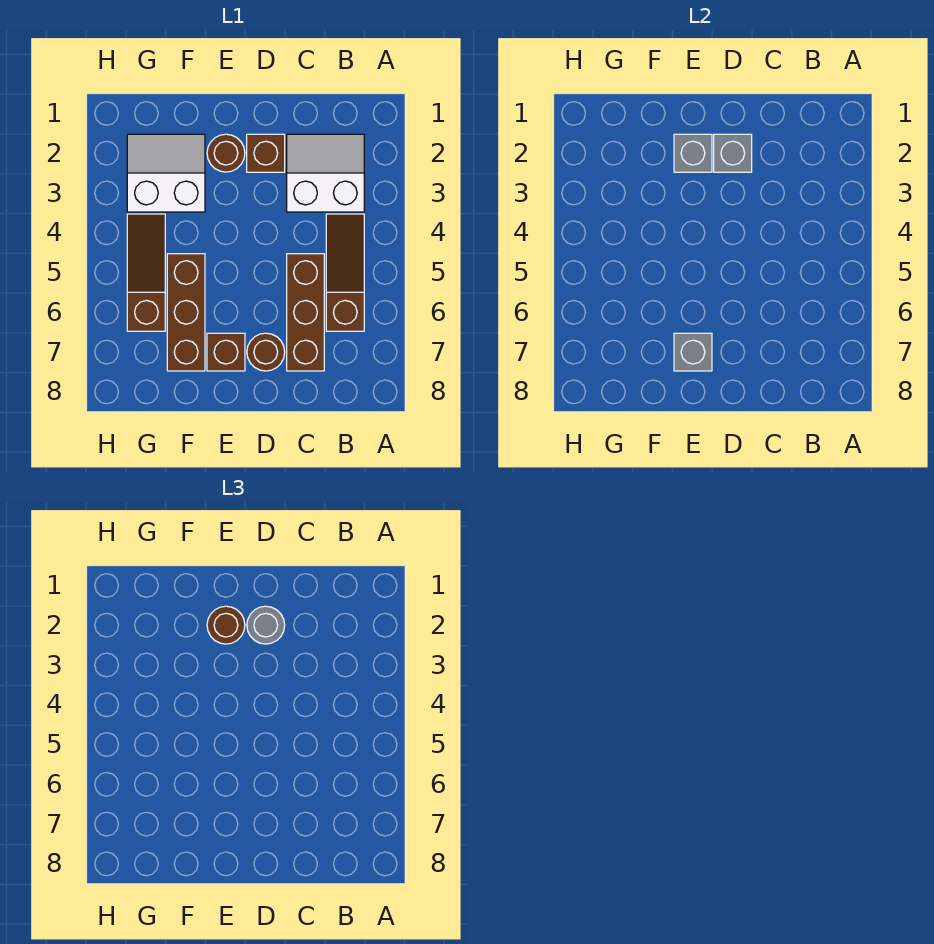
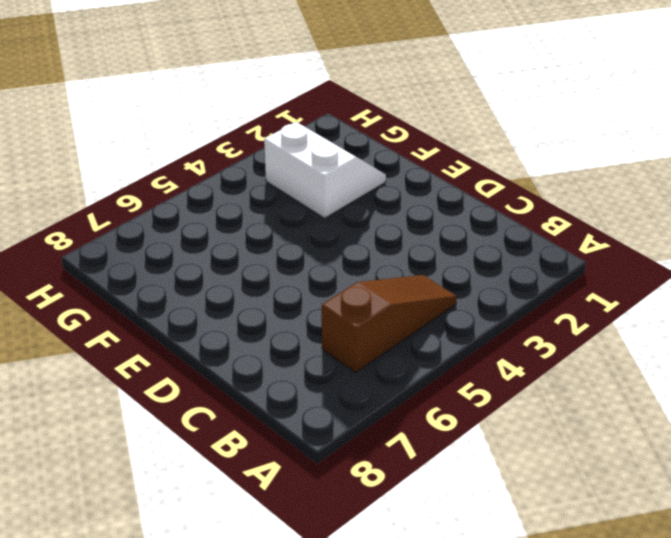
none -> white slope B2:C3 level 1 top 3
none -> brown brick C5:C7 level 1
none -> brown brick D2 level 1

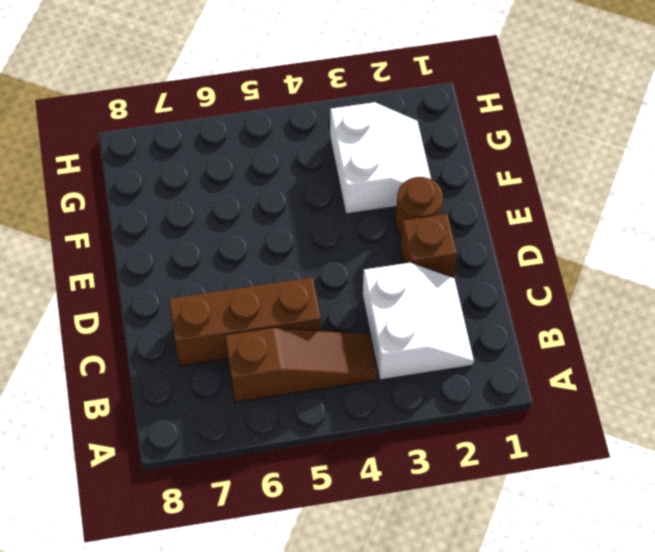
none -> brown round brick D7 level 1
none -> brown brick E7 level 1
none -> brown brick F5:F7 level 1

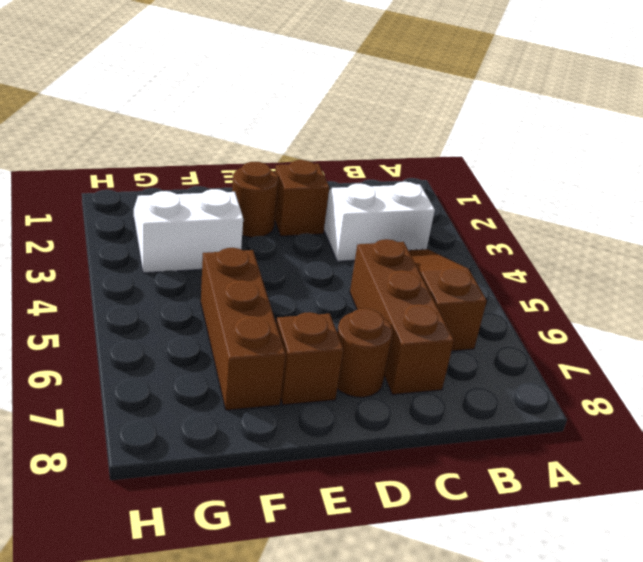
none -> brown slope G4:G6 level 1 top 6
none -> grey brick D2 level 2
none -> grey brick E2 level 2

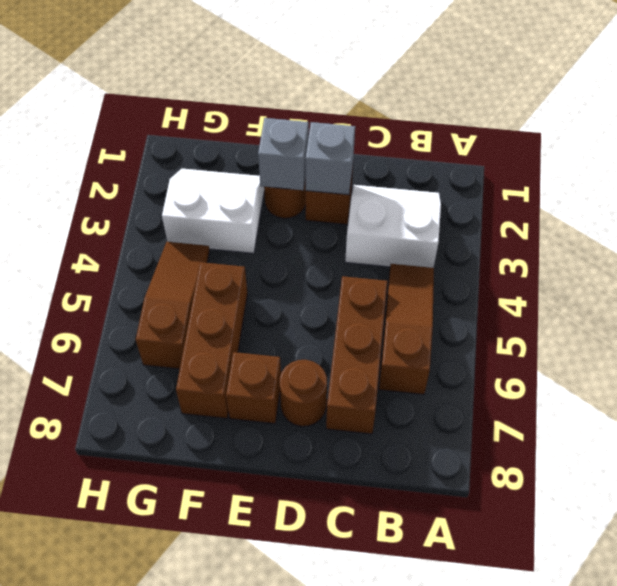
none -> grey brick E7 level 2
none -> grey round brick D2 level 3
none -> brown round brick E2 level 3

